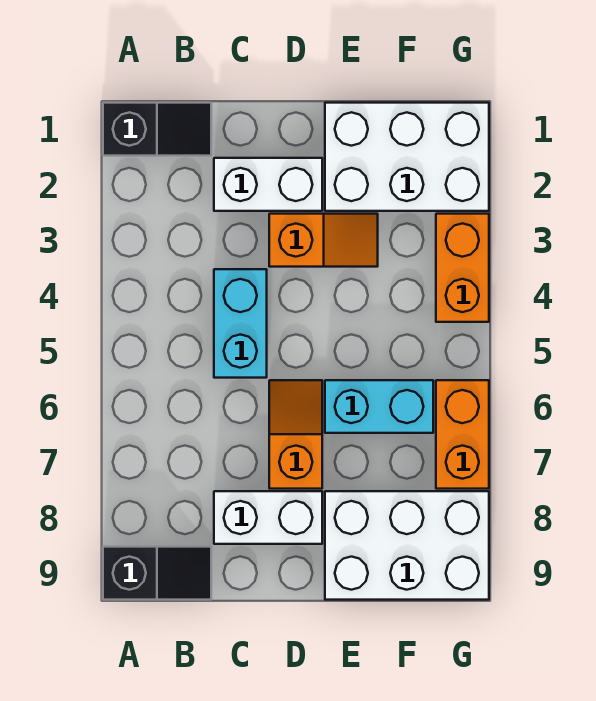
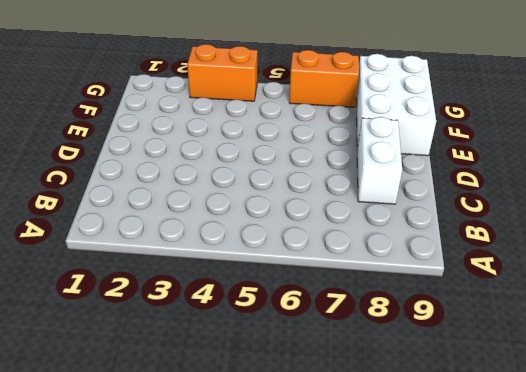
none -> black slope A1:B1 level 1 top A
none -> black slope A9:B9 level 1 top A
none -> white brick C2:D2 level 1

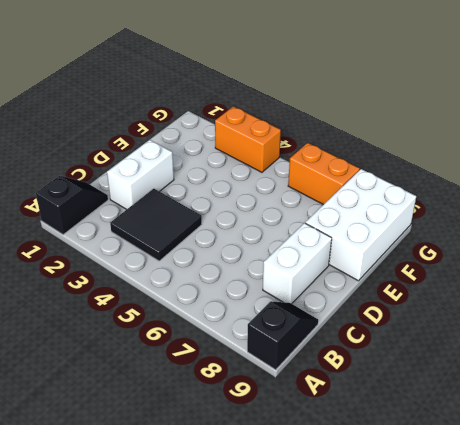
black tile B3:C4 level 1 -> cyan brick C4:C5 level 1
none -> orange slope D3:E3 level 1 top D
none -> orange slope D6:D7 level 1 top 7
none -> white brick E1:G2 level 1

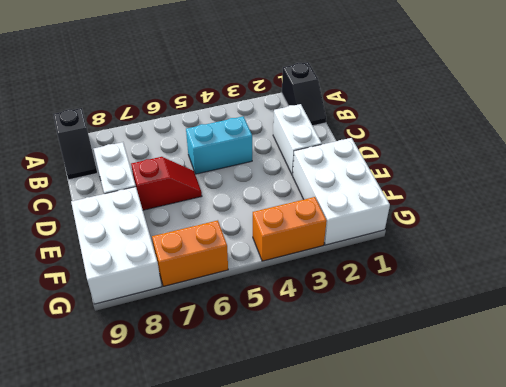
red slope D6:D7 level 1 top 7 -> orange slope D6:D7 level 1 top 7
none -> orange slope D3:E3 level 1 top D
none -> cyan brick E6:F6 level 1

